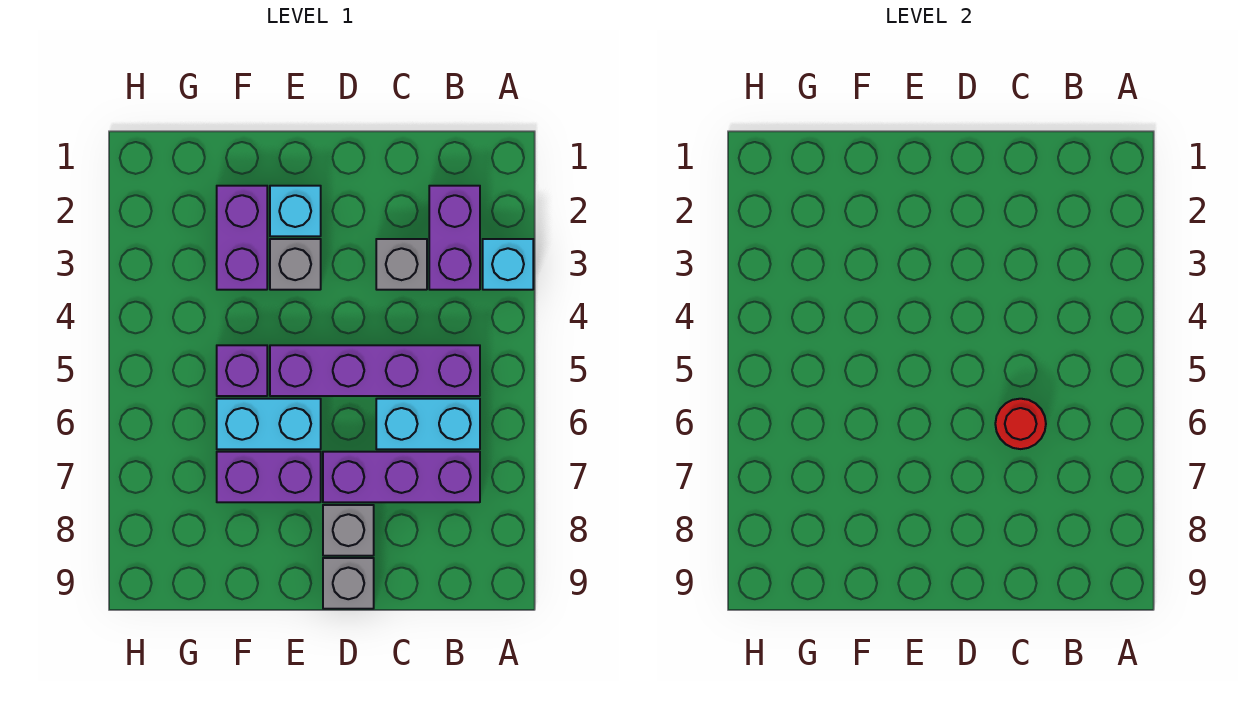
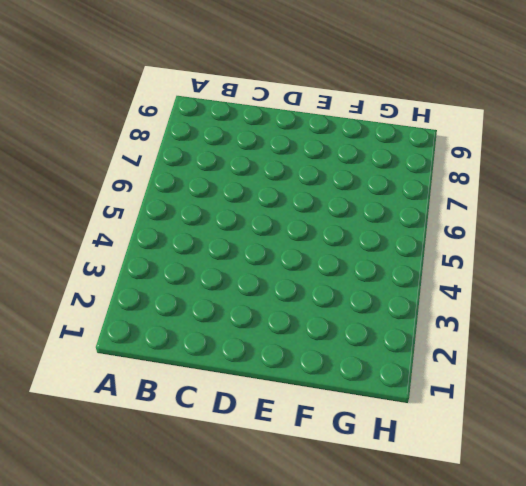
none -> cyan brick A3 level 1
none -> purple brick B2:B3 level 1
none -> purple brick B5:E5 level 1

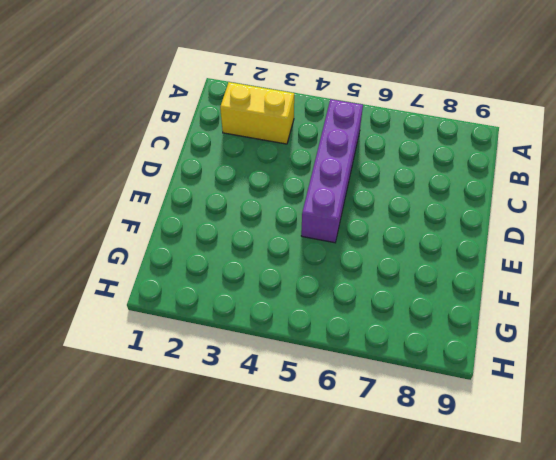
yellow brick B2:B3 level 1 -> purple brick B2:B3 level 1
none -> cyan brick A3 level 1
none -> cyan brick B6:C6 level 1
none -> purple brick B7:D7 level 1

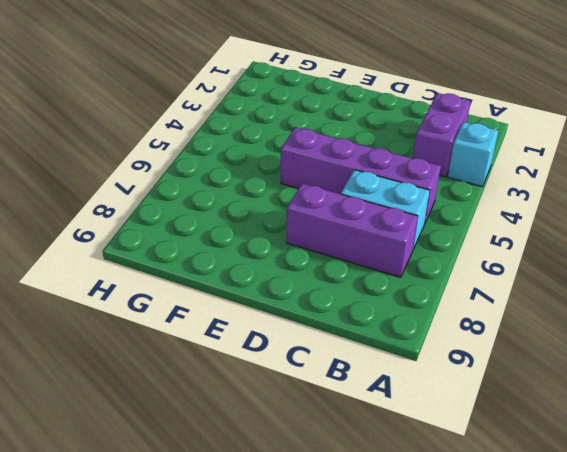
none -> grey brick C3 level 1
none -> grey brick D8 level 1
none -> grey brick D9 level 1

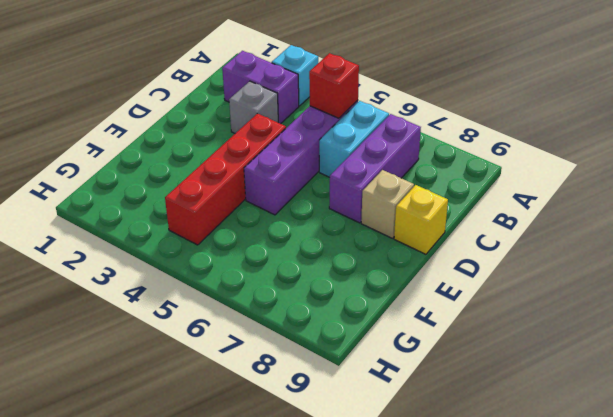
red brick B5 level 2 -> none
red brick D4:G4 level 1 -> none
tan brick D8 level 1 -> grey brick D8 level 1
yellow brick D9 level 1 -> grey brick D9 level 1
none -> cyan brick E2 level 1
none -> grey brick E3 level 1
none -> cyan brick E6:F6 level 1

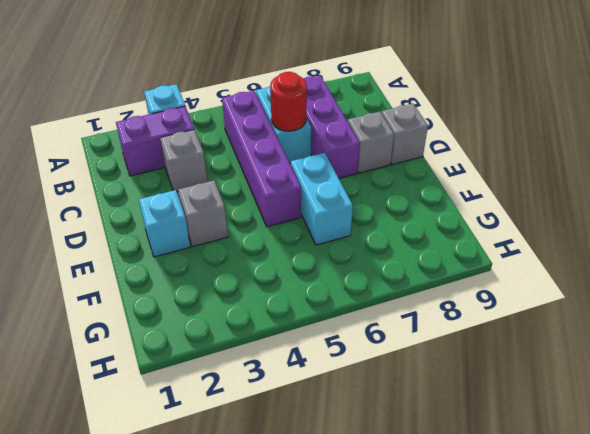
none -> purple brick E7:F7 level 1
none -> purple brick F2:F3 level 1
none -> purple brick F5 level 1

